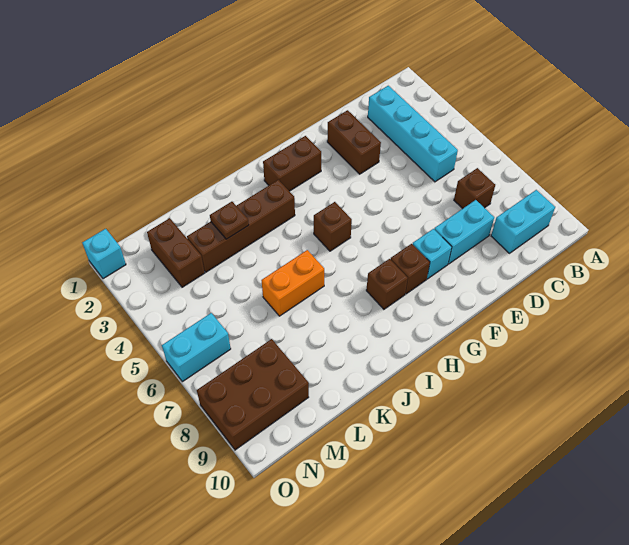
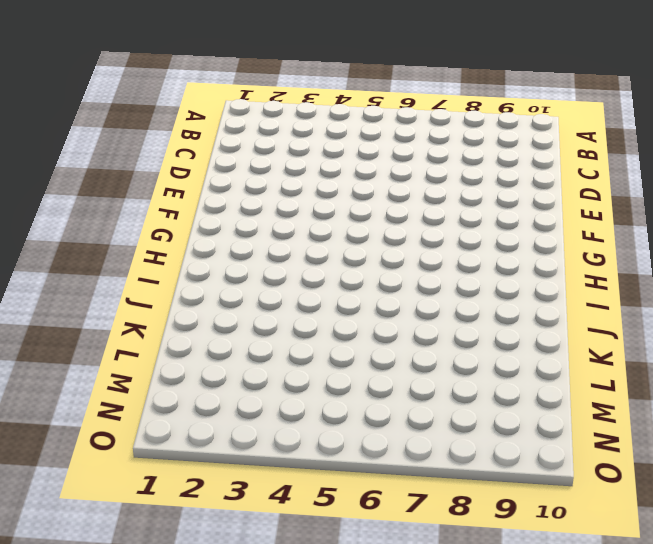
none -> cyan brick B9:C9 level 1
none -> cyan brick C2:C5 level 1
none -> brown brick C7 level 1

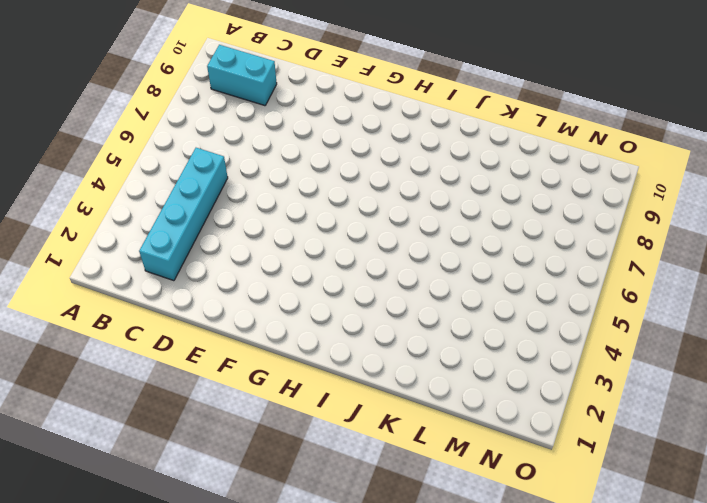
none -> brown brick C7 level 1
none -> cyan brick D8:E8 level 1
none -> brown brick E2:E3 level 1

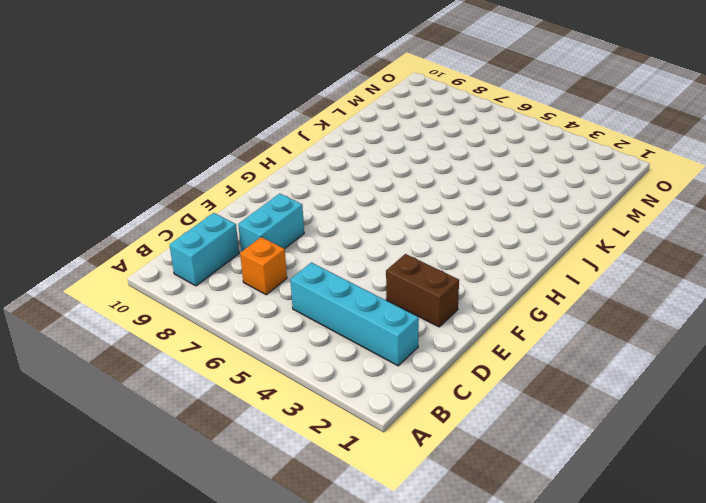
orange brick C7 level 1 -> brown brick C7 level 1
none -> cyan brick F8 level 1
none -> brown brick G2:H2 level 1
none -> brown brick G8 level 1

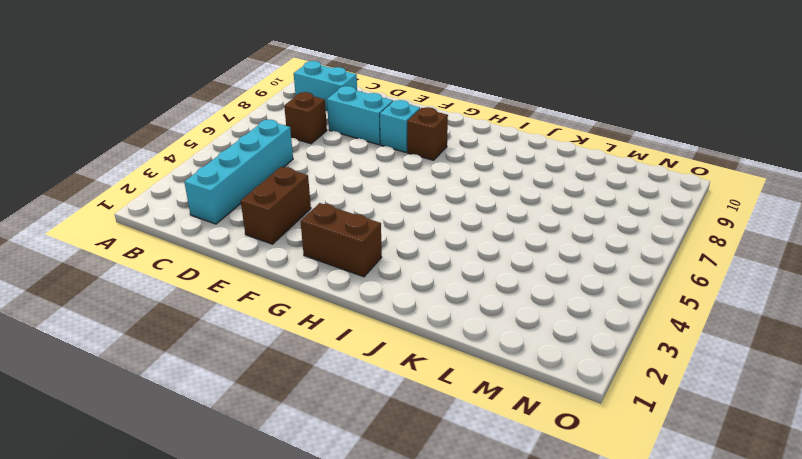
none -> brown brick H5 level 1
none -> brown brick H8 level 1
none -> brown brick I3:L3 level 1

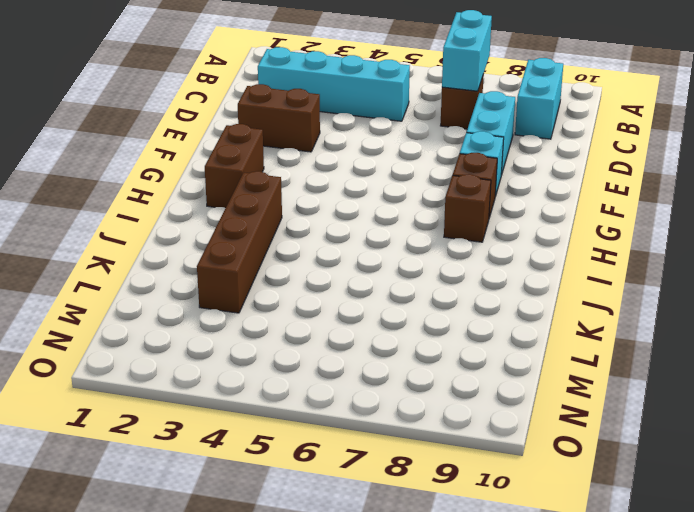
cyan brick B7:C7 level 2 -> cyan brick N6:O6 level 1
none -> brown brick H5 level 1
none -> orange brick J6:K6 level 1
none -> brown brick M2:M3 level 1

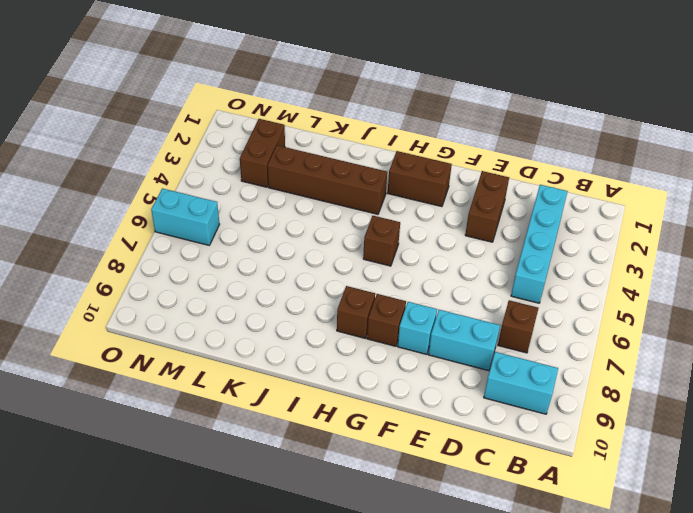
none -> orange brick J6:K6 level 1
none -> brown brick M8:O9 level 1
none -> cyan brick O1 level 1

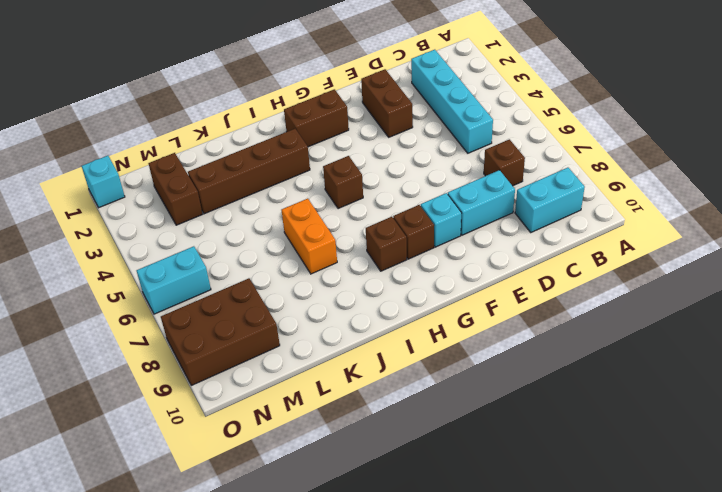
orange brick J6:J7 level 1 -> orange brick J6:K6 level 1
none -> brown plate K3 level 2

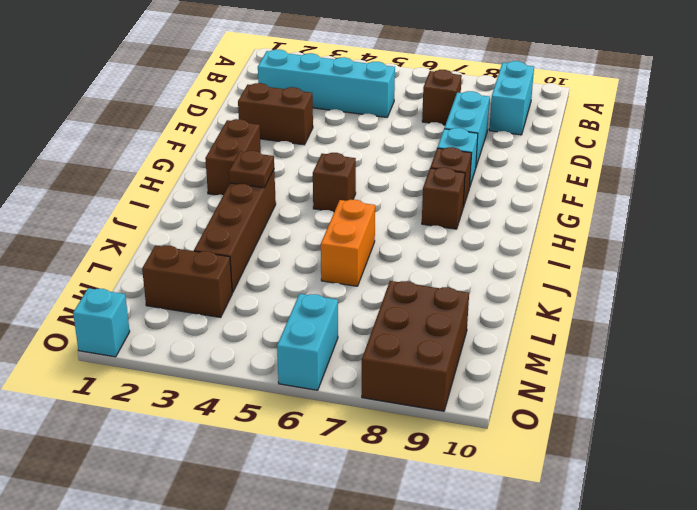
brown plate I3 level 2 -> brown plate K3 level 2

